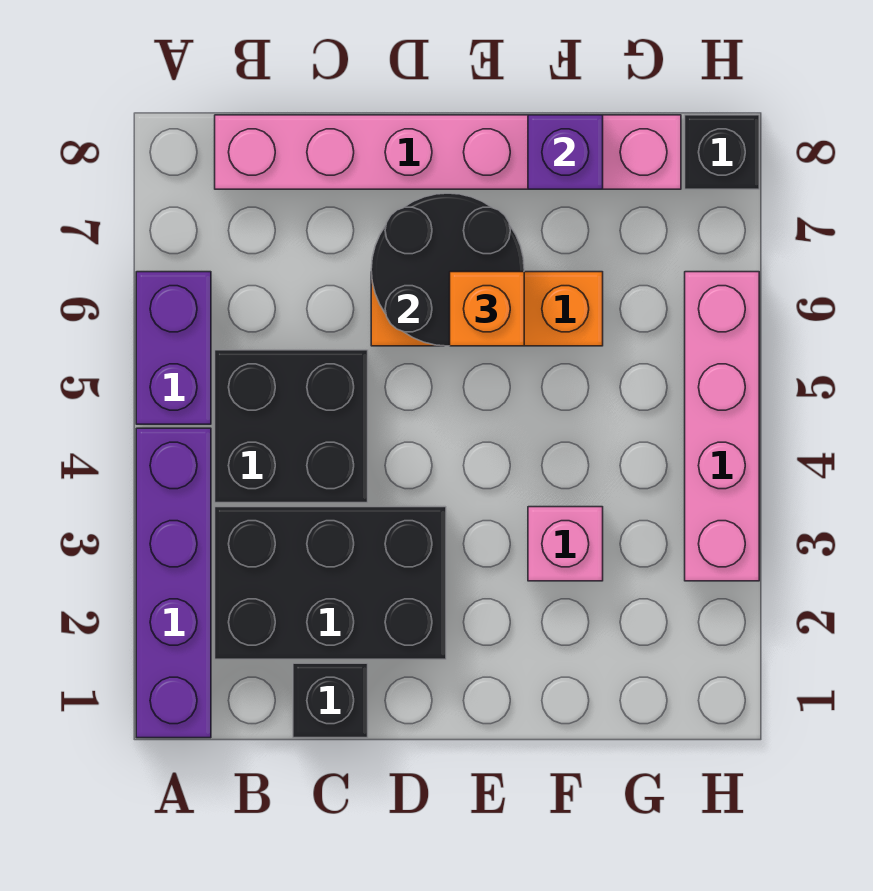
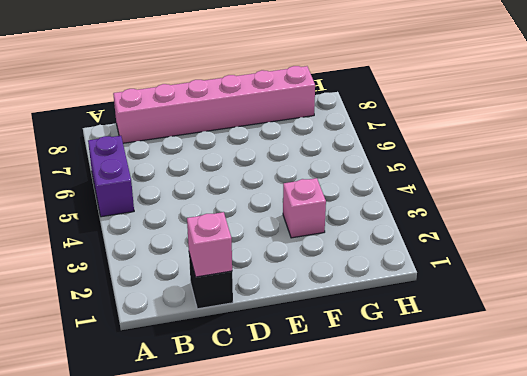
pink brick C1 level 2 -> none
none -> purple brick A1:A4 level 1
none -> black brick B2:D3 level 1
none -> black brick B4:C5 level 1

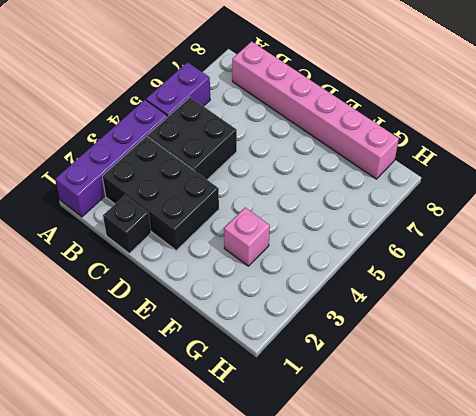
none -> orange brick D6:F6 level 1
none -> pink brick H3:H6 level 1
none -> black brick H8 level 1

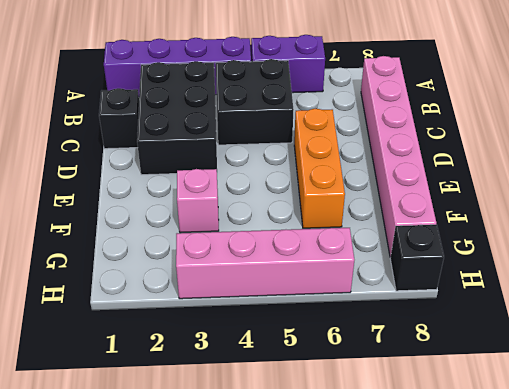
none -> black round brick D6:E7 level 2
none -> purple brick F8 level 2
none -> orange brick E6 level 3

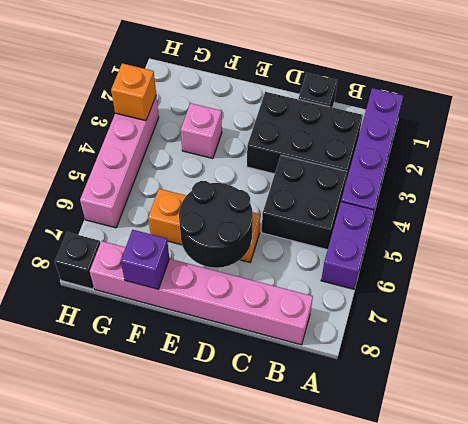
orange brick H3 level 2 -> orange brick E6 level 3

